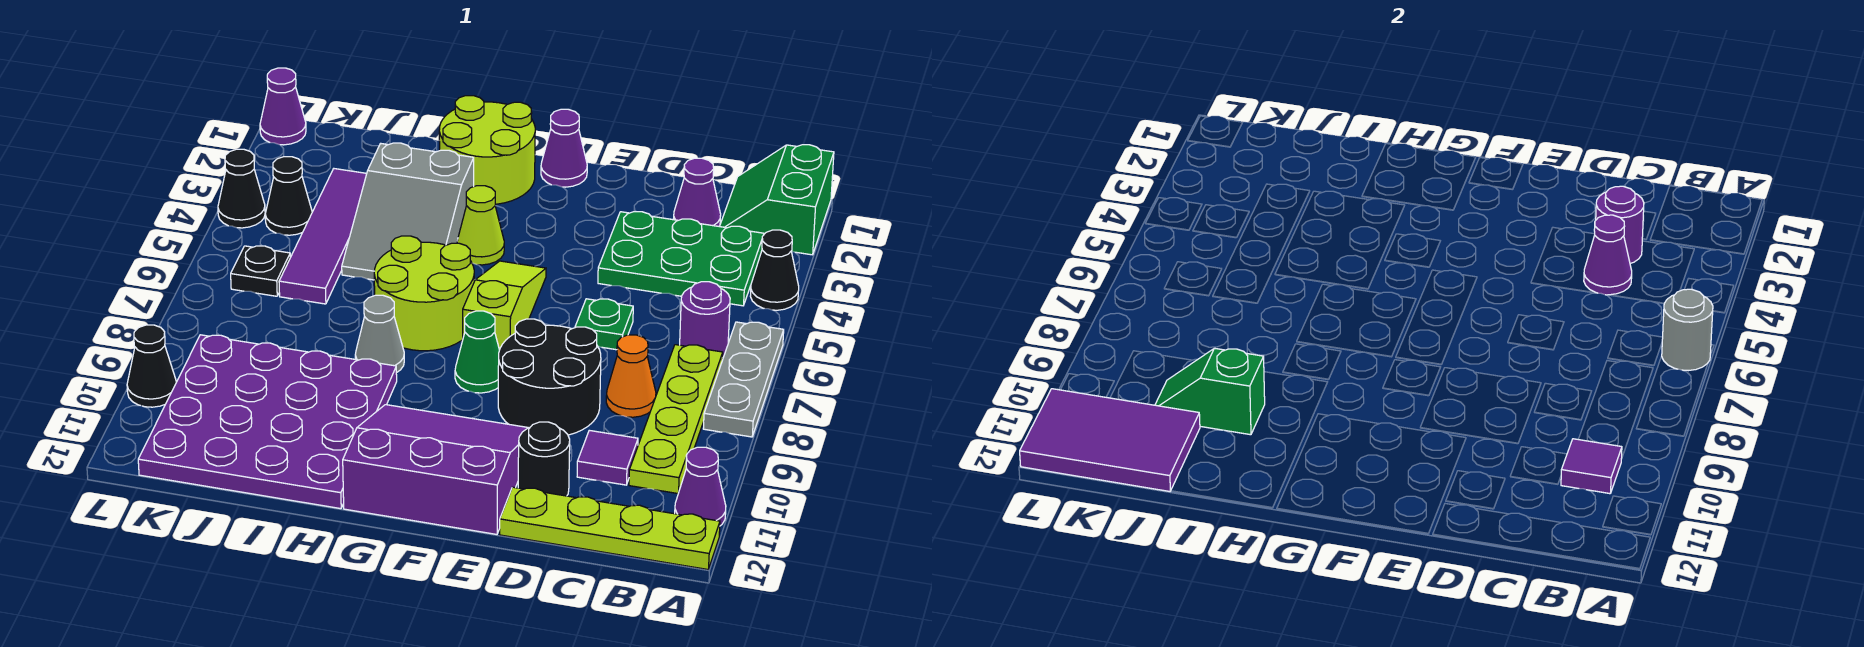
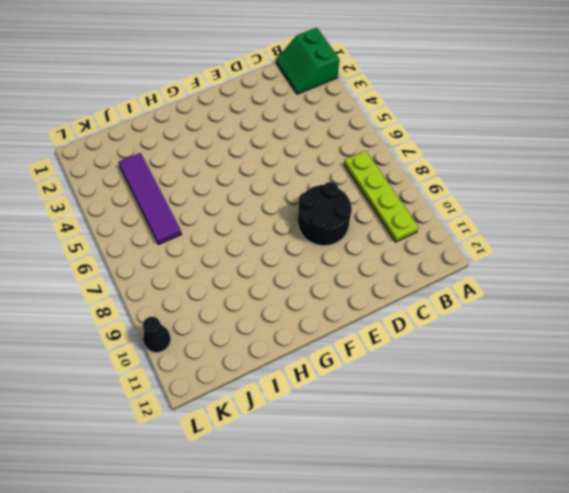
none -> black cone A4 level 1
none -> grey plate A6:A8 level 1
none -> purple cone A11 level 1
none -> lime plate A12:D12 level 1

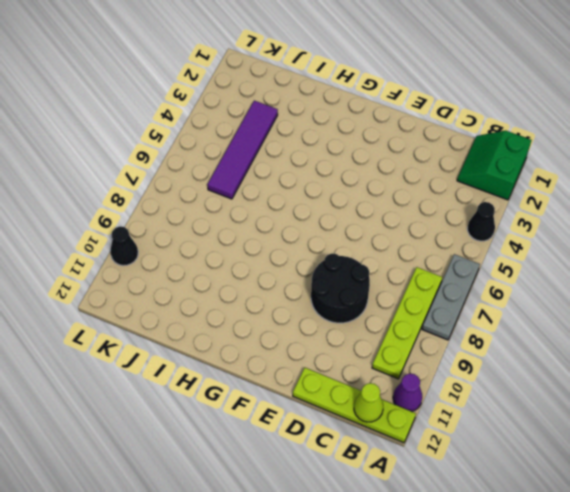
lime cone B12 level 2 -> lime cone G4 level 1
none -> green plate B3:D4 level 1
none -> purple round brick B6 level 1
none -> purple cone C2 level 1
none -> orange cone C8 level 1

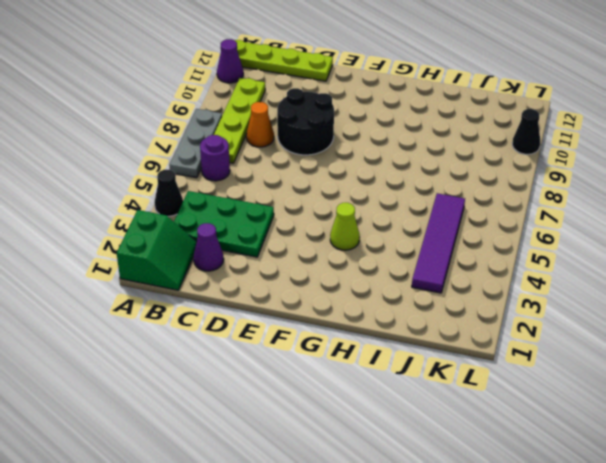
none -> purple tile C10 level 1
none -> green plate D6 level 1
none -> black round brick D11 level 1
none -> purple slope E10:G12 level 1 top 12

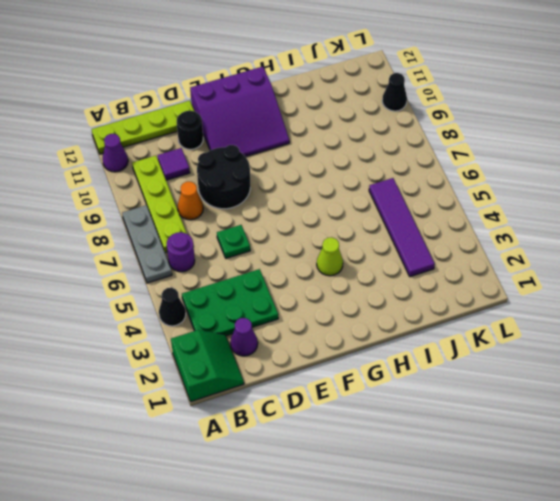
none -> purple cone F1 level 1
none -> lime slope F5:F7 level 1 top 7
none -> green cone F8 level 1
none -> lime round brick G1:H2 level 1

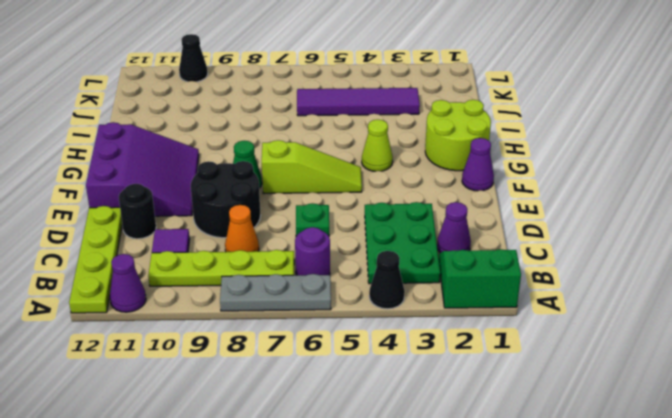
none -> lime round brick G6:H7 level 1
none -> grey slope H3:I5 level 1 top 3
none -> grey cone H8 level 1
none -> purple plate H9:K12 level 1

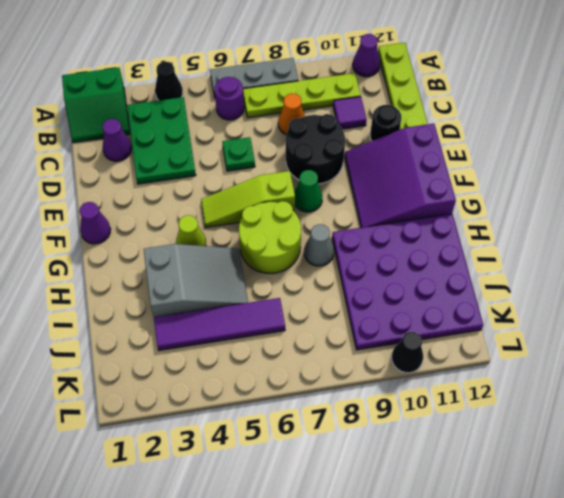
none -> lime round brick G1:H2 level 1
none -> black cone K4 level 1
none -> black plate K6 level 1
none -> purple cone L1 level 1

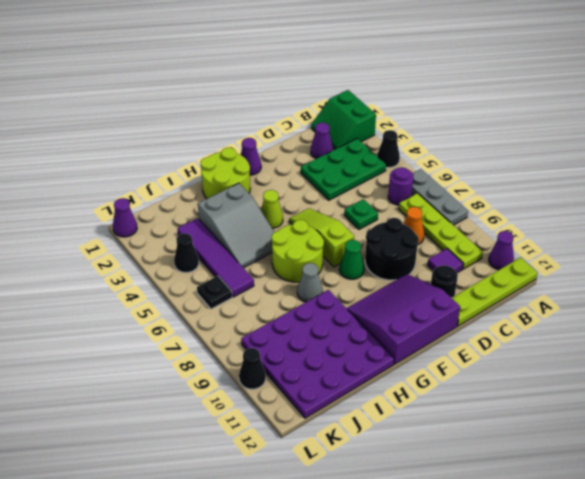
none -> black cone L4 level 1
none -> grey round brick A6 level 2
none -> purple tile B10 level 2
none -> purple round brick C3 level 2

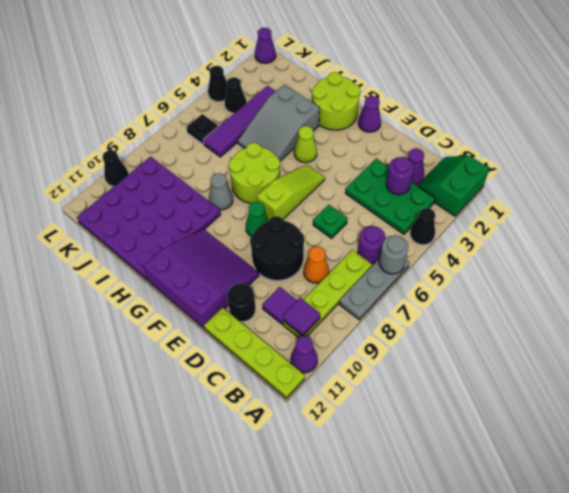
none -> purple cone C4 level 2
none -> green slope I10:J10 level 2 top I
none -> purple tile J11:L12 level 2

